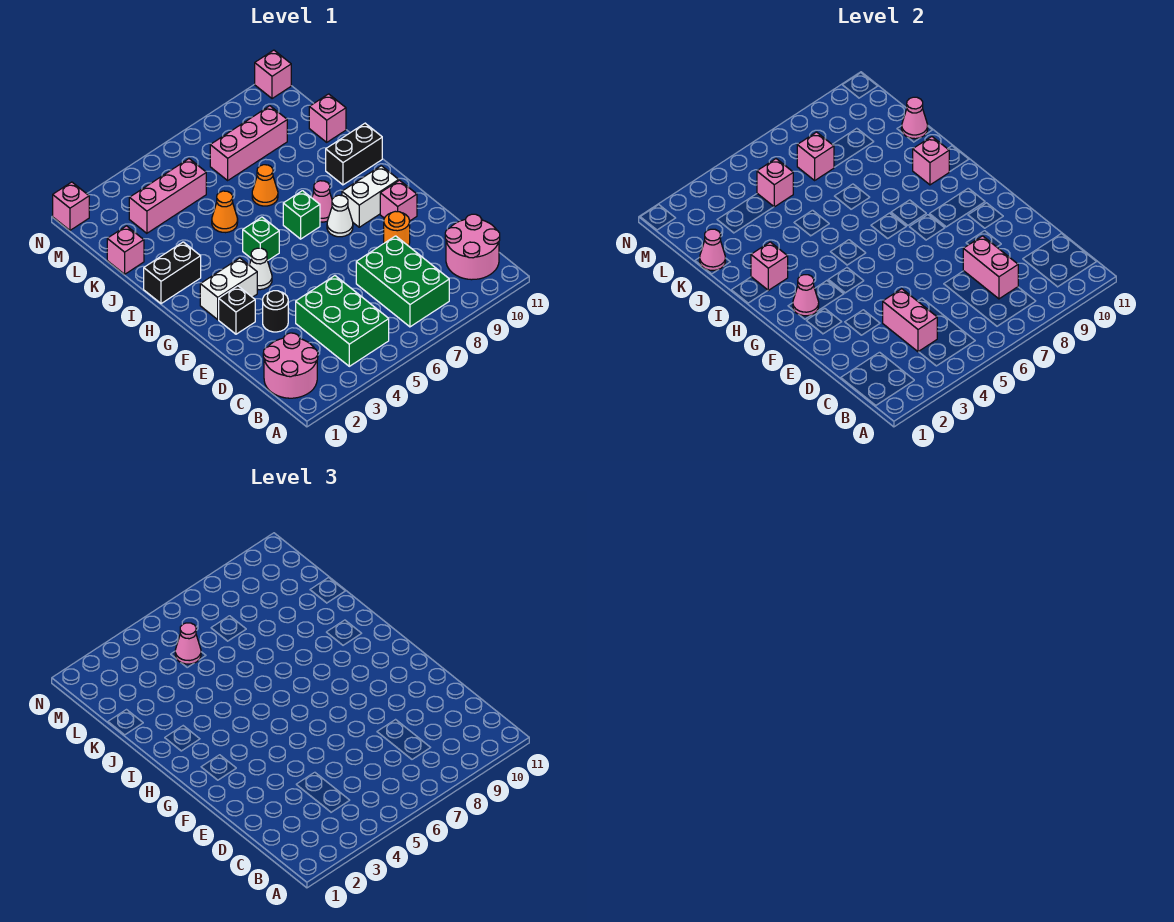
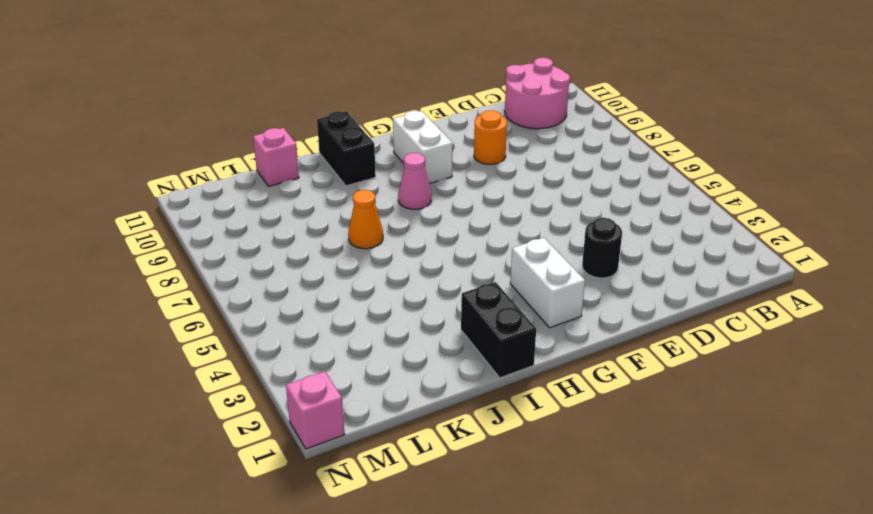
none -> pink round brick B1:C2 level 1
none -> green brick B4:D5 level 1
none -> green brick B7:D8 level 1
none -> black brick F2 level 1

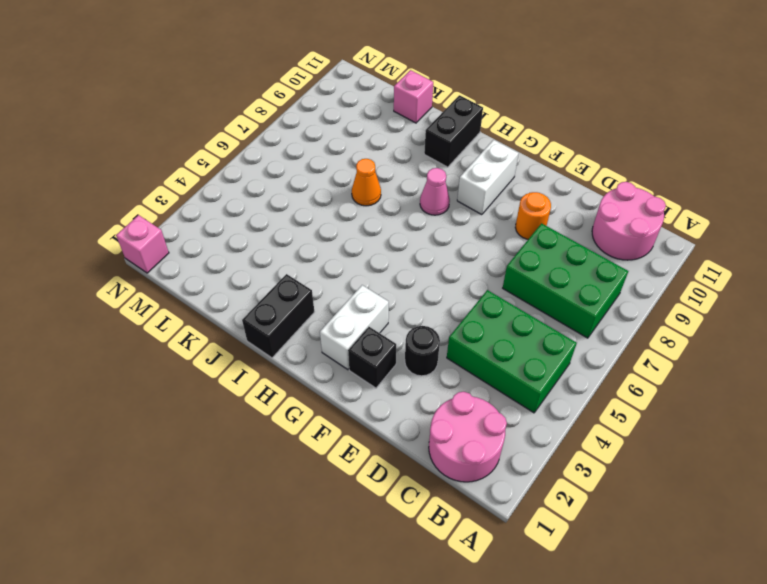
none -> pink brick F10 level 1
none -> white cone G4 level 1
none -> white cone G8 level 1
none -> green brick H5 level 1

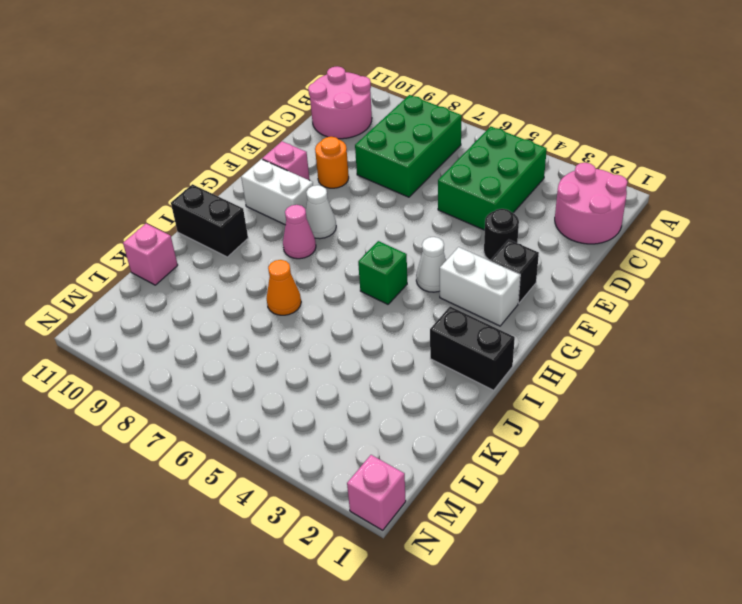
none -> green brick H7 level 1
none -> orange cone J5 level 1
none -> pink brick K1 level 1
none -> pink brick L3:L5 level 1

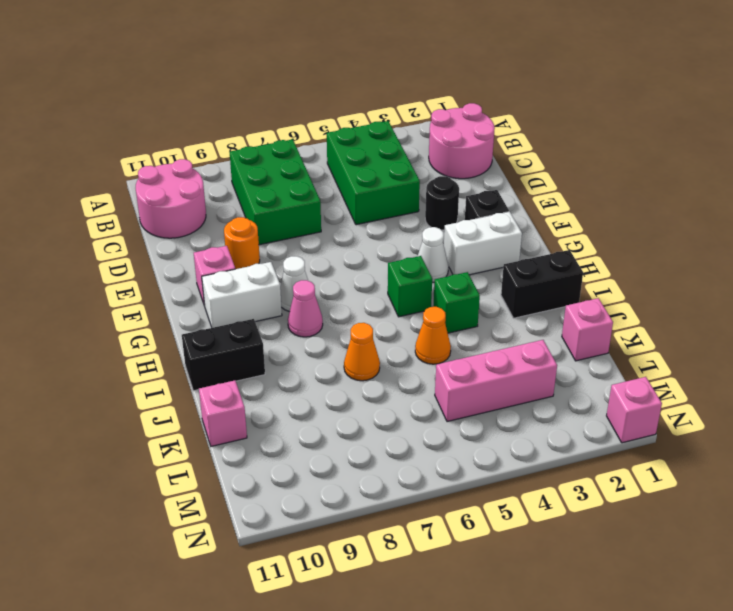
green brick I4 level 1 -> green brick H7 level 1
none -> pink brick L7:L9 level 1
none -> pink brick N11 level 1
none -> pink brick C4:D4 level 2
none -> pink brick C8:D8 level 2

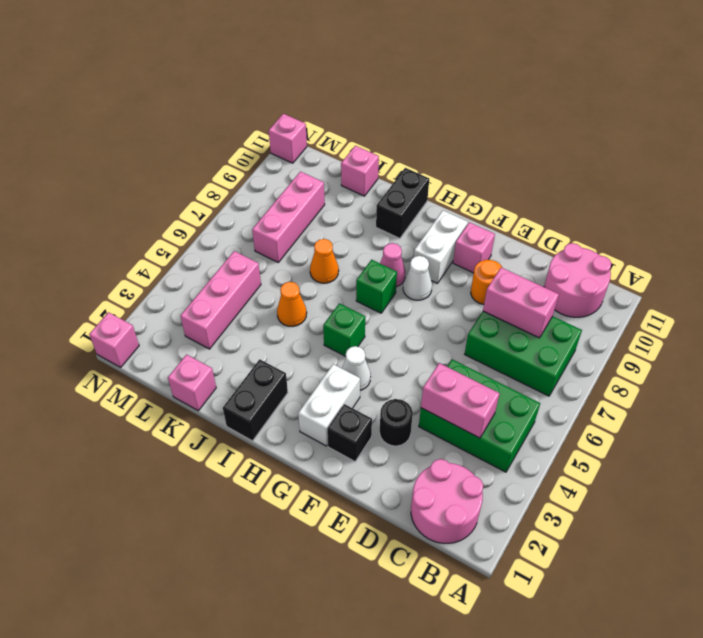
none -> pink cone G2 level 2
none -> pink brick I2 level 2
none -> pink brick I10 level 2
none -> pink cone K1 level 2

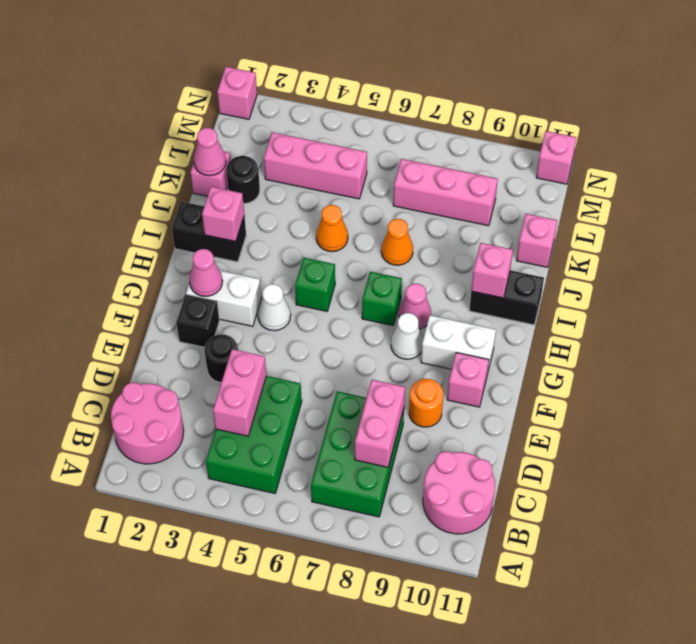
black round brick K2 level 1 -> none
none -> pink cone K11 level 2
none -> pink brick L5 level 2
none -> pink brick L7 level 2
none -> pink cone L5 level 3

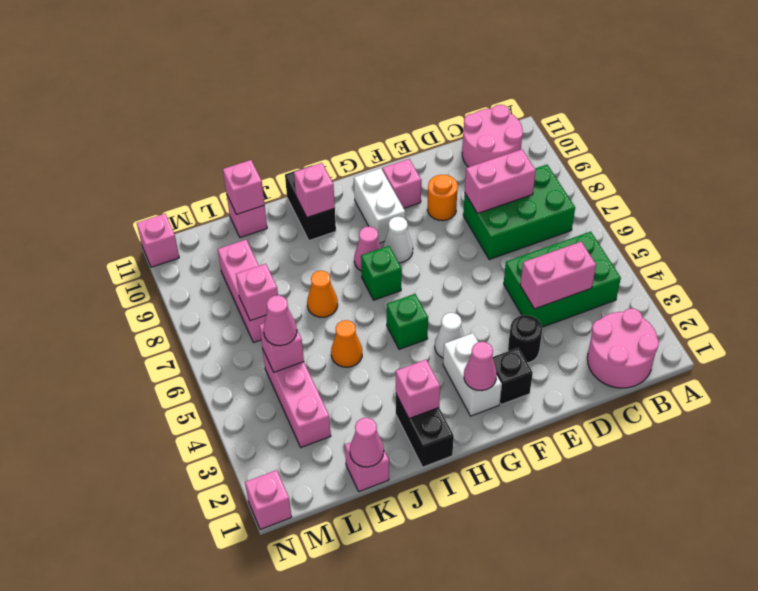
pink brick K11 level 2 -> pink cone K11 level 2

